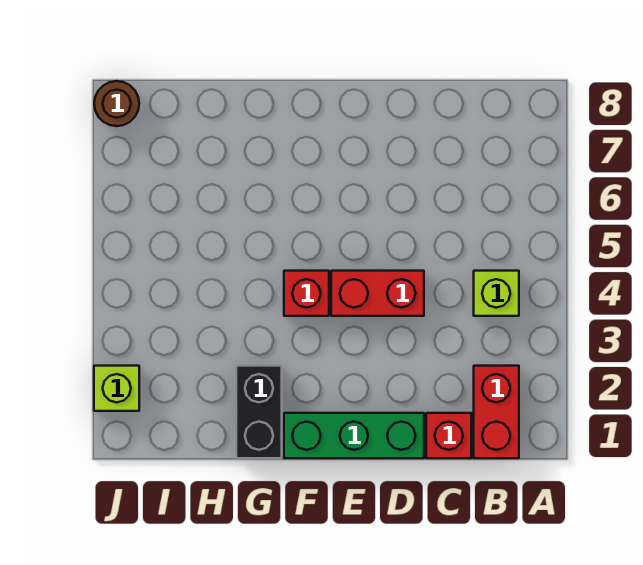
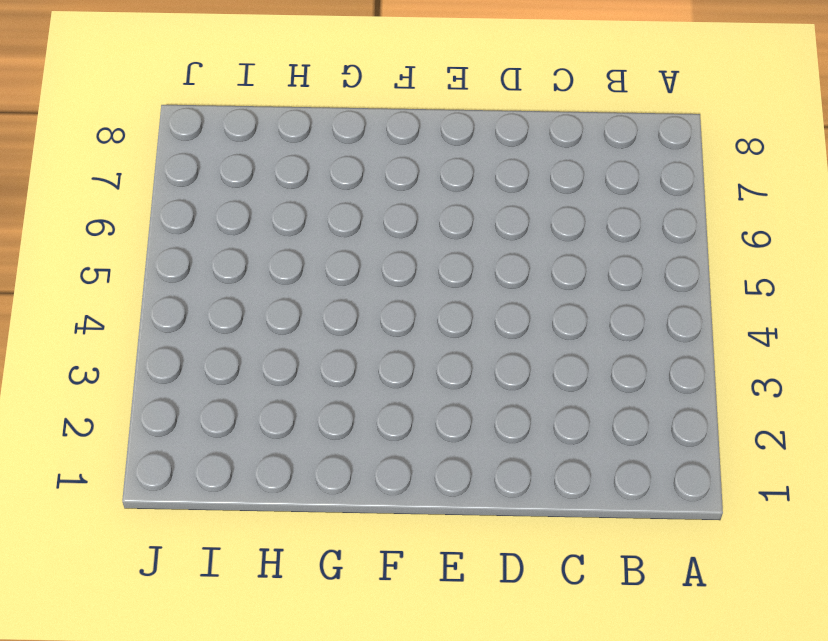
none -> red brick B1:B2 level 1
none -> lime brick B4 level 1

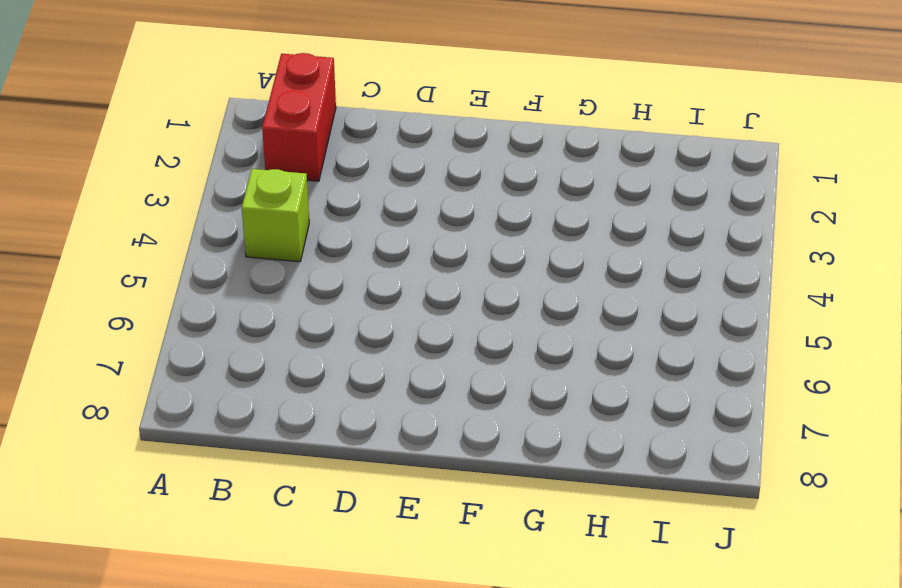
none -> red brick C1 level 1
none -> green brick D1:F1 level 1

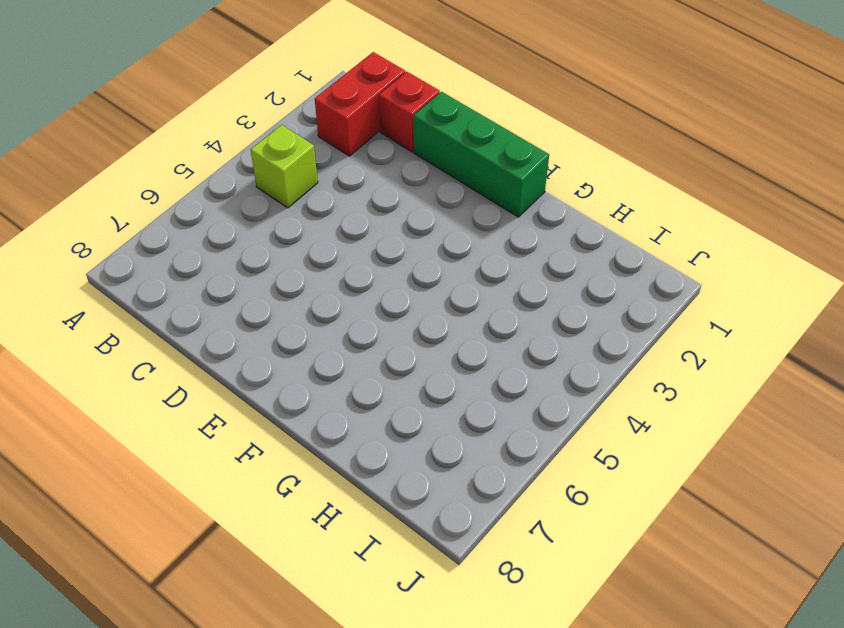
none -> red brick D4:E4 level 1
none -> red brick F4 level 1

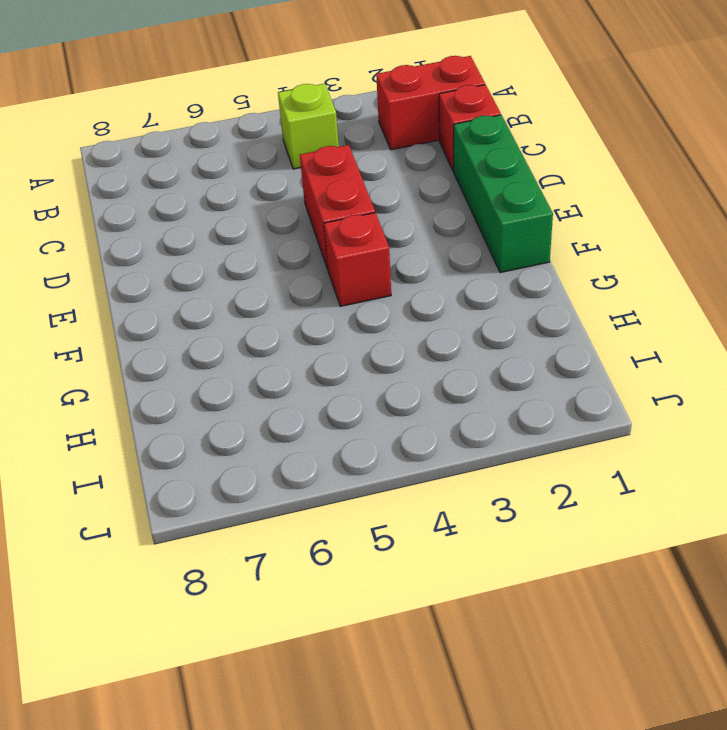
none -> black brick G1:G2 level 1
none -> lime brick J2 level 1

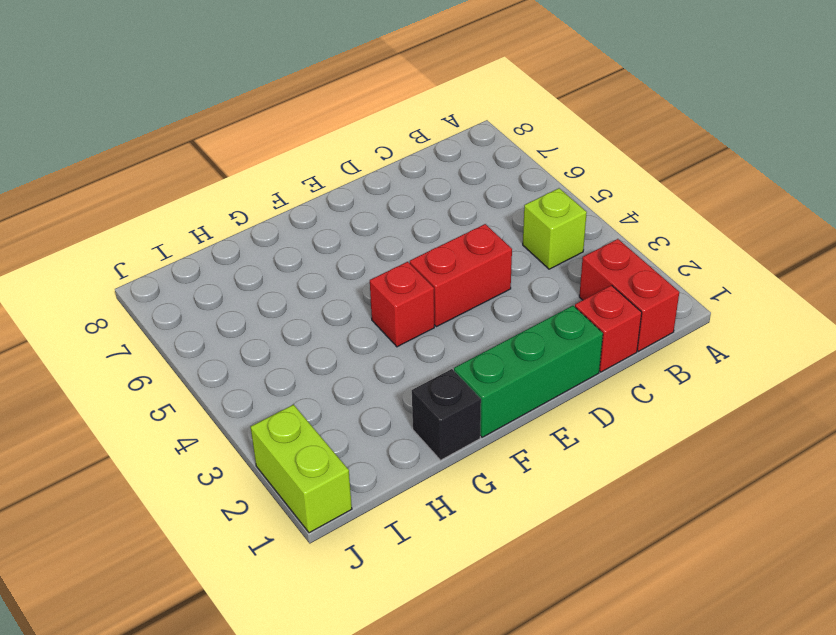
black brick G1 level 1 -> black brick G1:G2 level 1
lime brick J1:J2 level 1 -> lime brick J2 level 1
none -> brown round brick J8 level 1

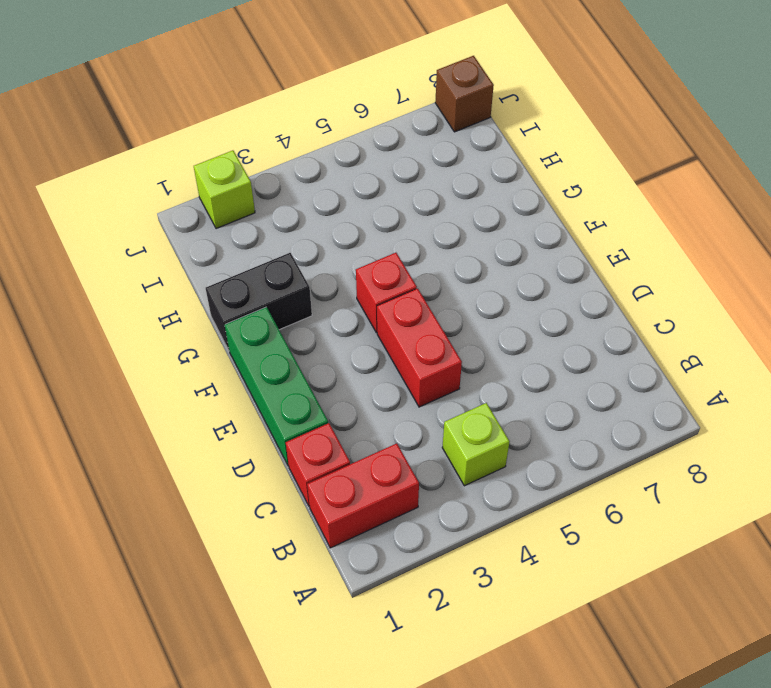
brown brick J8 level 1 -> brown round brick J8 level 1

